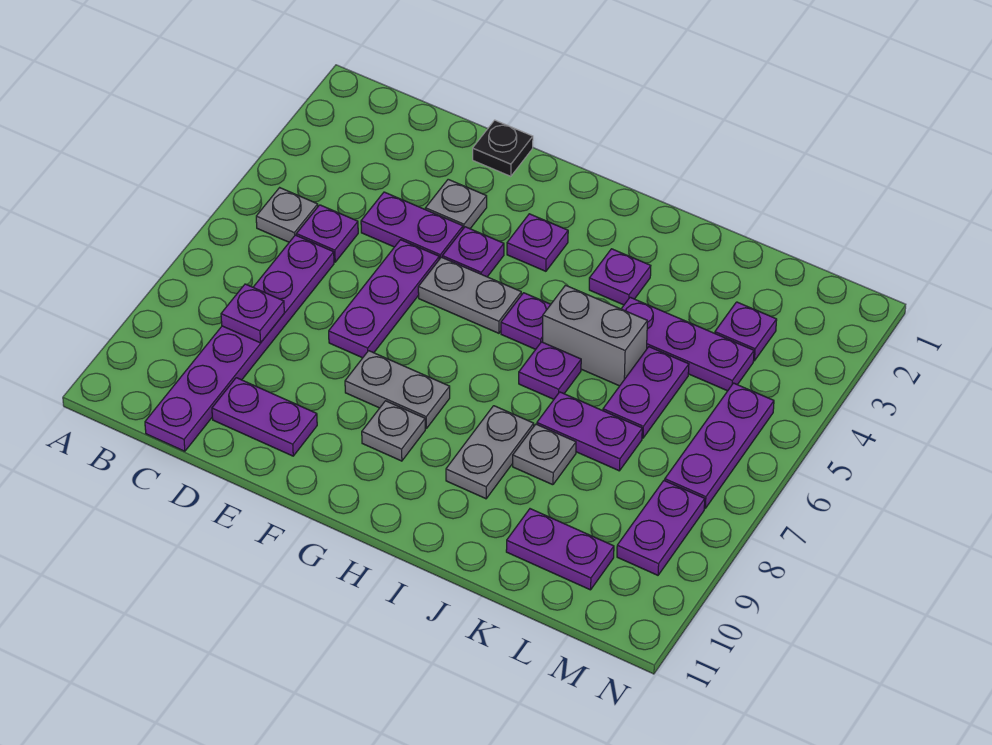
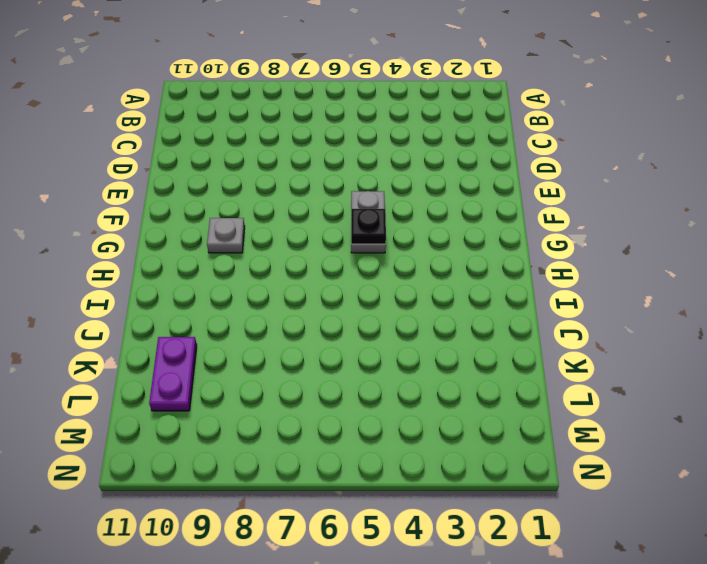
black plate G5 level 2 -> black plate E1 level 1
none -> grey plate B5 level 1
none -> purple plate C5 level 1
none -> purple plate C6:C11 level 1

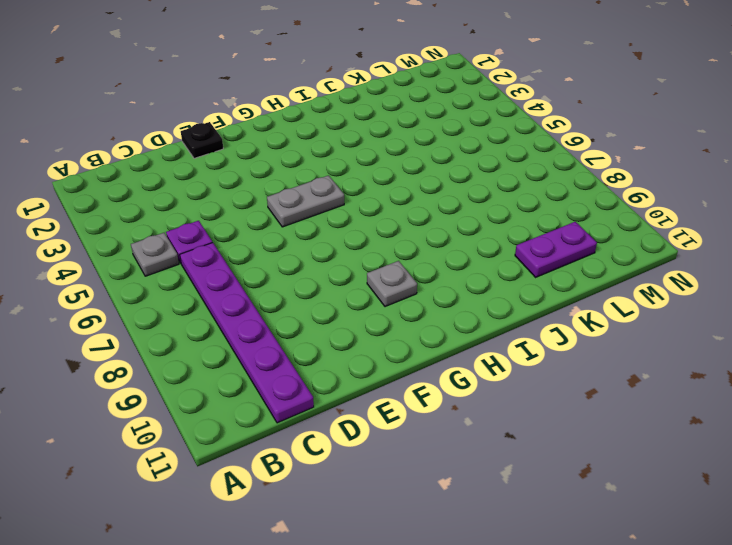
none -> purple plate D4:E4 level 1
none -> purple plate D10:E10 level 1
none -> grey plate E3 level 1

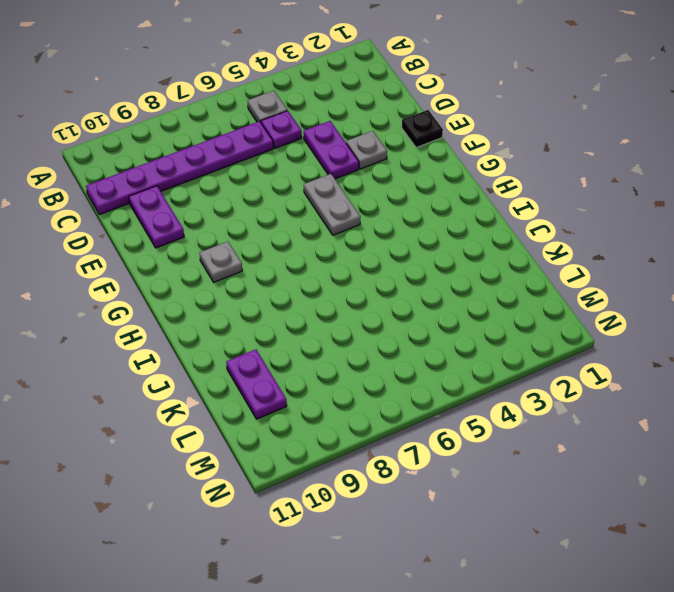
none -> purple plate E5:E7 level 1
none -> purple plate F4 level 1
none -> grey plate F8:G8 level 1

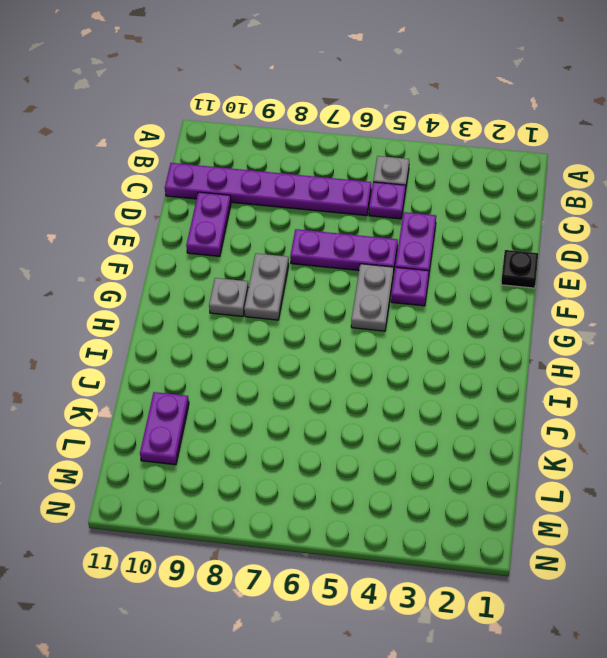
none -> grey plate E3 level 1
none -> purple plate G3 level 1
none -> purple plate H5 level 1

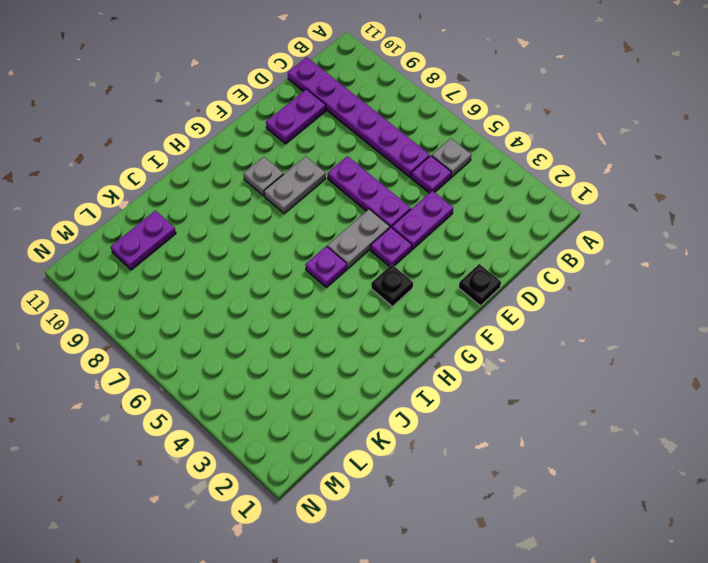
black plate G3 level 1 -> purple plate G3 level 1
none -> grey plate E3 level 1
none -> purple plate I3 level 1
none -> grey brick I5:J5 level 1

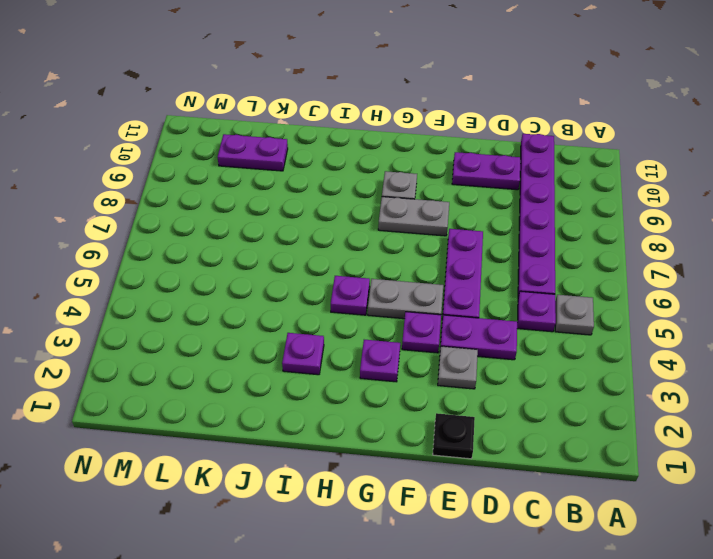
none -> grey brick I5:J5 level 1
none -> purple plate I6 level 1
none -> grey plate I8:I9 level 1

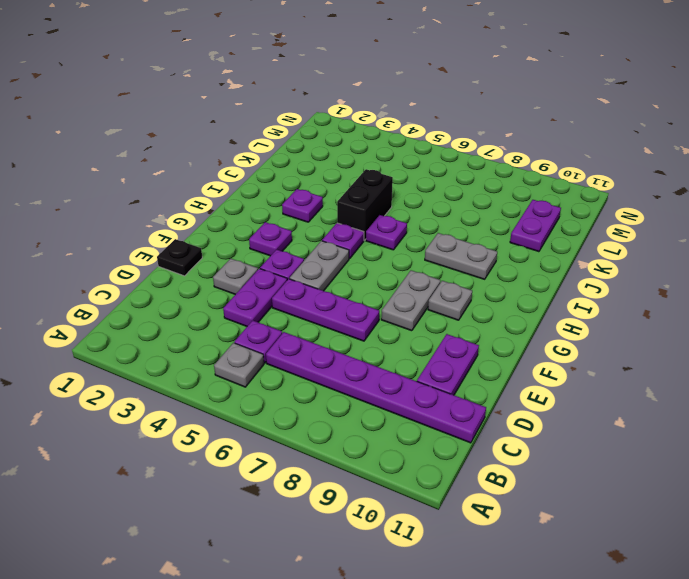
black brick I5:J5 level 1 -> grey brick I5:J5 level 1
none -> purple plate J4:L4 level 1
none -> purple plate J7:K7 level 1
none -> grey plate J8 level 1

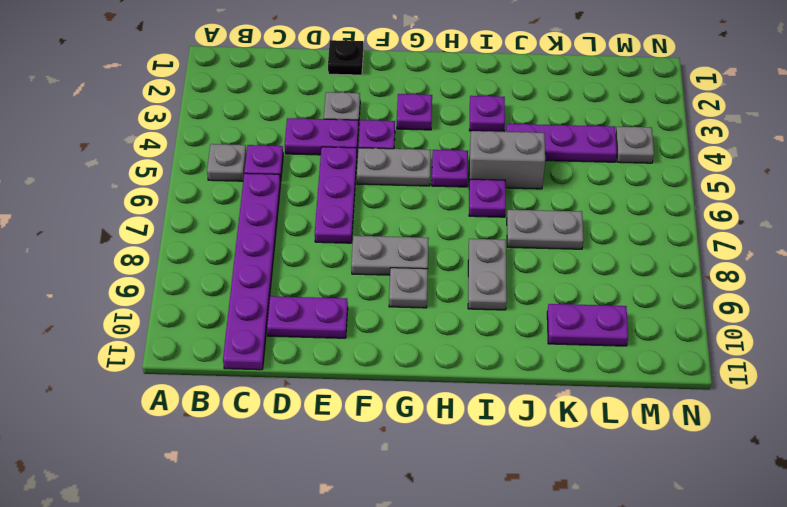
grey plate J7:K7 level 1 -> purple plate J7:K7 level 1
grey plate M4 level 1 -> grey plate J8 level 1
none -> purple plate K5:K6 level 1
none -> purple plate L3 level 1
none -> purple plate M5:M7 level 1

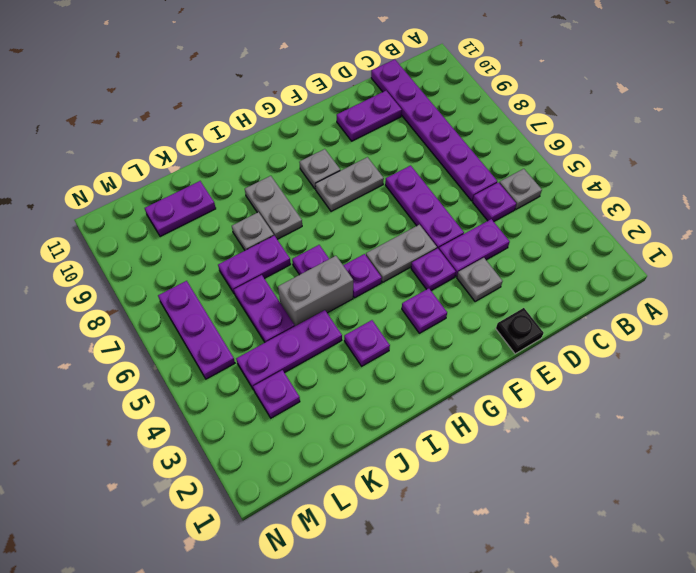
none -> purple plate M8:M9 level 1
none -> purple plate C8 level 2

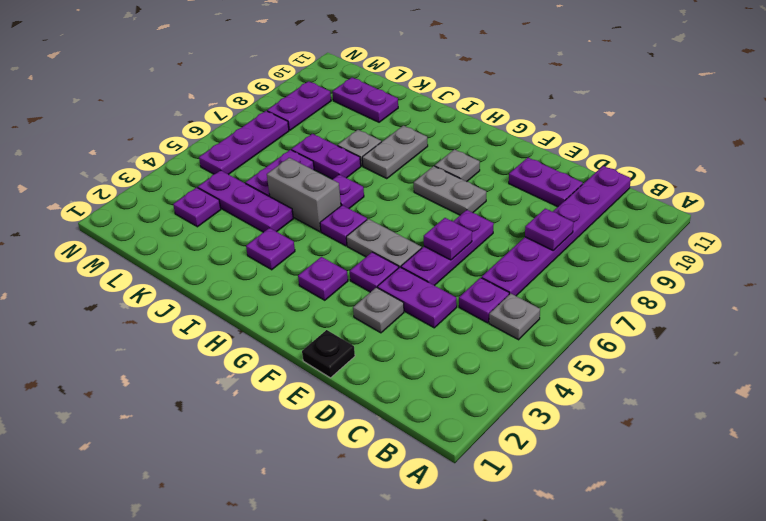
purple plate E6 level 2 -> none

